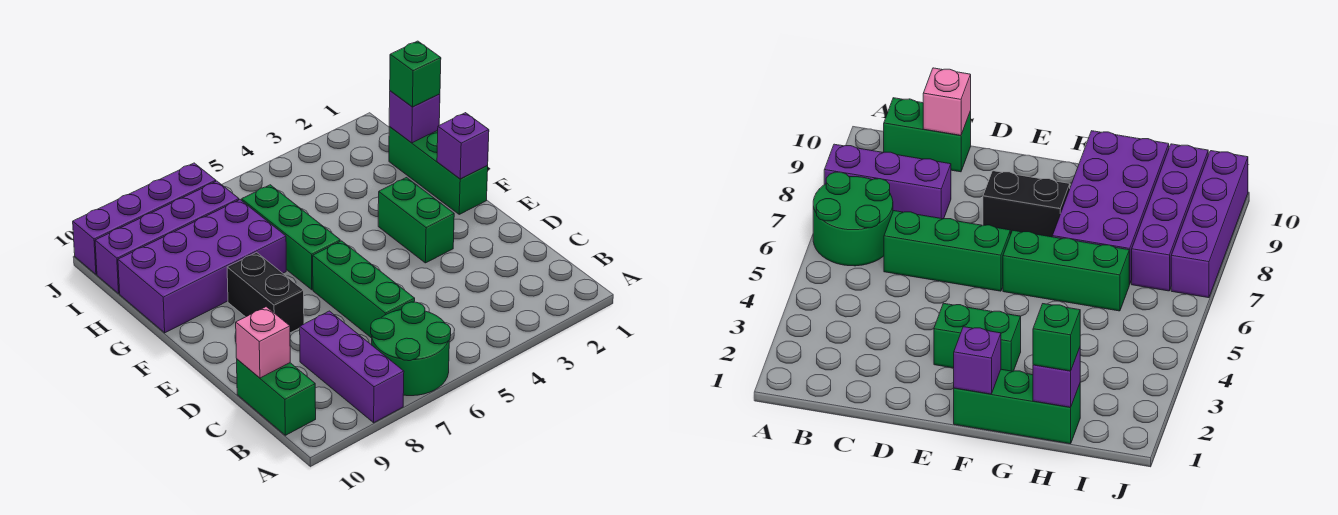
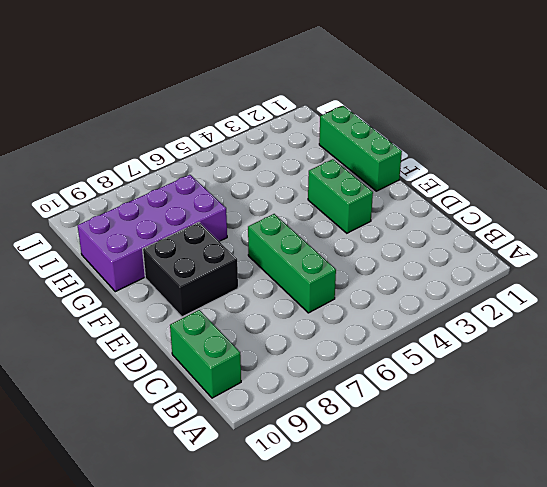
black brick E8:F9 level 1 -> black brick E8:F8 level 1
none -> green round brick A6:B7 level 1
none -> purple brick A8:C8 level 1
none -> green brick F6:H6 level 1

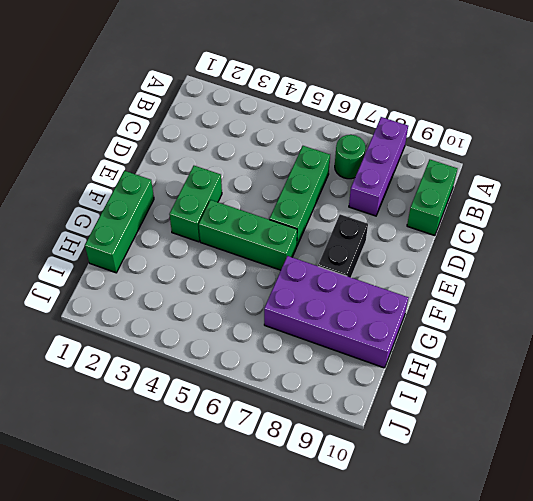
green round brick B7 level 1 -> green round brick A6:B7 level 1
green brick F4:F6 level 1 -> green brick F6:H6 level 1
none -> purple brick I7:I10 level 1
none -> purple brick J7:J10 level 1
none -> pink brick C10 level 2

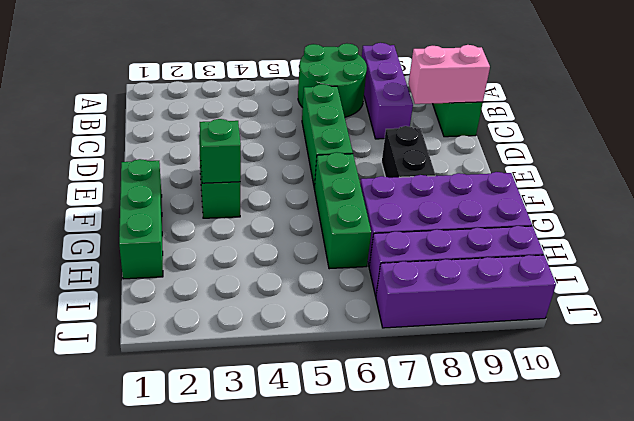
pink brick C9:C10 level 2 -> pink brick C10 level 2
green brick F3 level 2 -> green brick H1 level 3
none -> purple brick F1 level 2
none -> purple brick H1 level 2

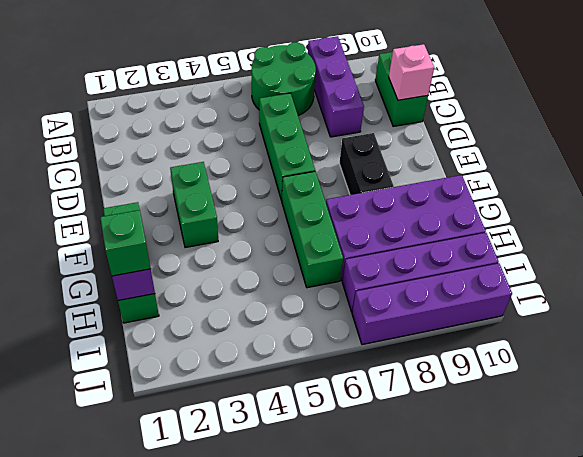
none -> purple brick F1 level 2

